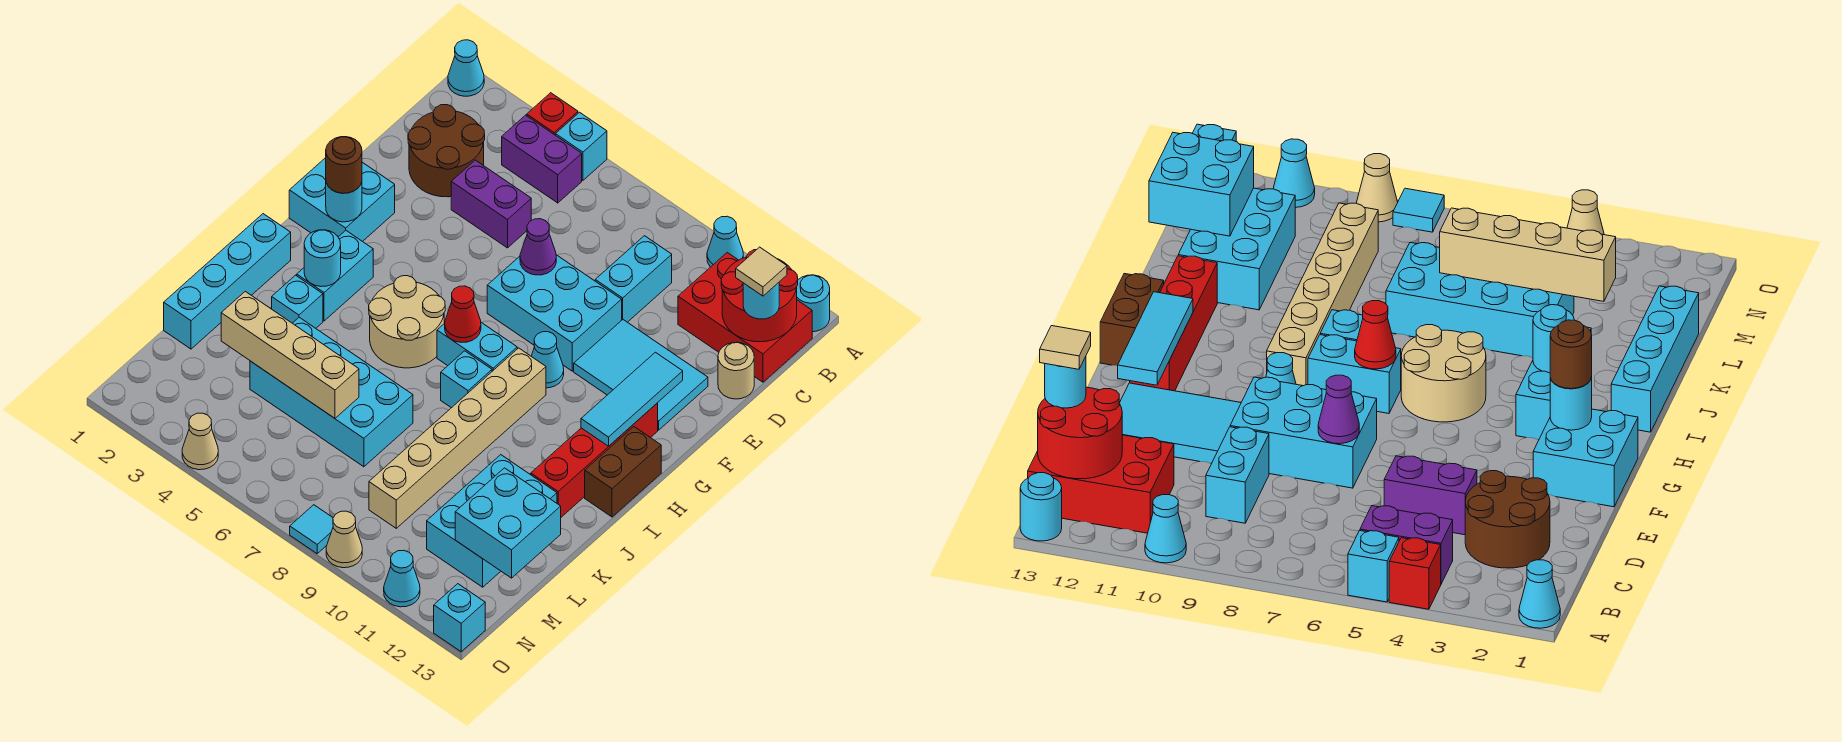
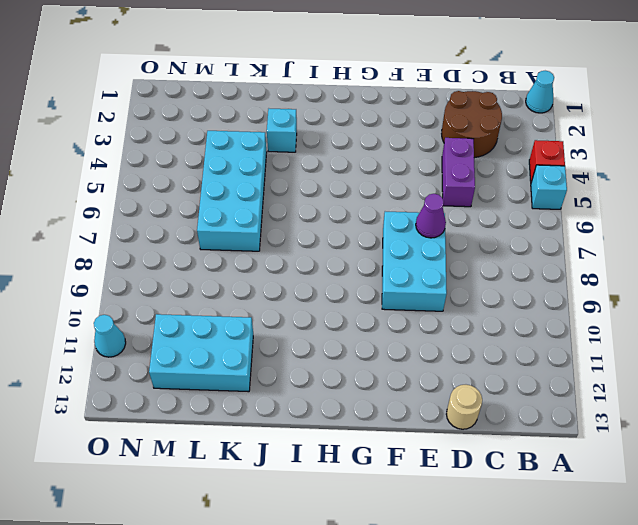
none -> cyan cone A10 level 1
none -> cyan round brick A13 level 1
none -> purple brick B4:B5 level 1
none -> red brick B11:C13 level 1

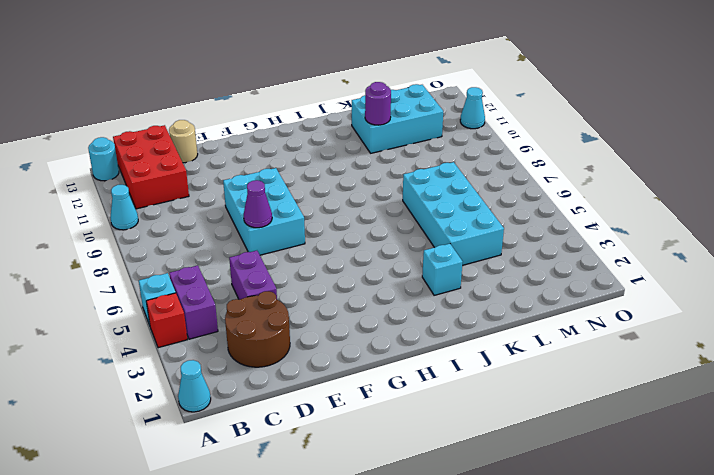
purple round brick K11 level 2 -> none
none -> cyan brick C9:D9 level 1
none -> cyan tile E10:F12 level 1
none -> cyan brick F1:G2 level 1
none -> cyan cone G9 level 1

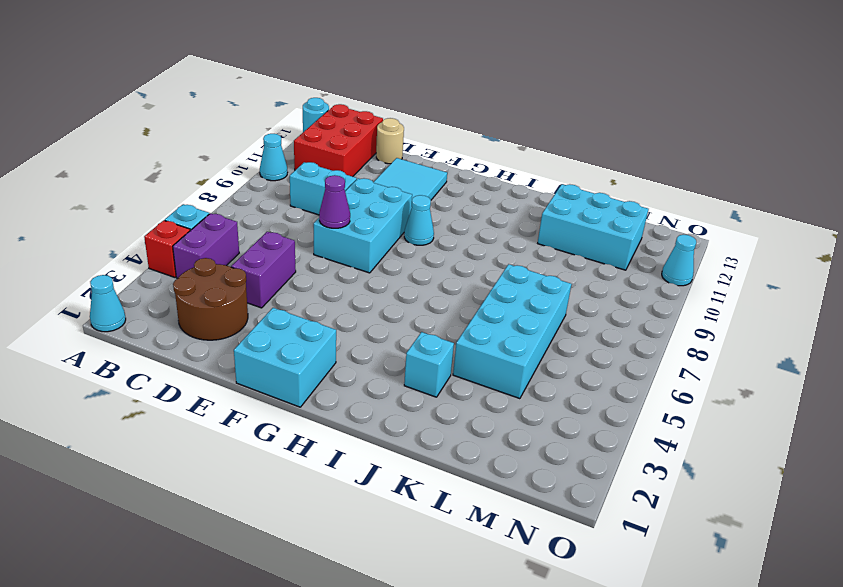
none -> red brick G12:J12 level 1
none -> cyan brick H3:I3 level 1
none -> tan round brick H5:I6 level 1
none -> cyan brick H7:H8 level 1

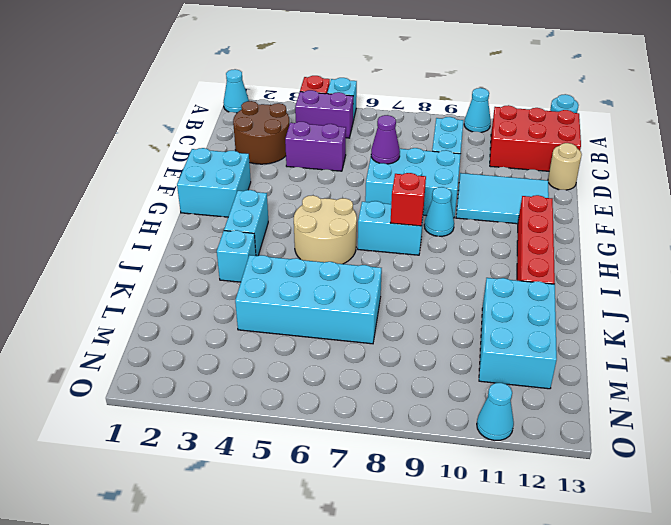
red brick H8 level 2 -> none
none -> tan brick H9:M9 level 1
none -> brown brick H13:I13 level 1
none -> cyan brick I1:L1 level 1
none -> cyan brick I8 level 1

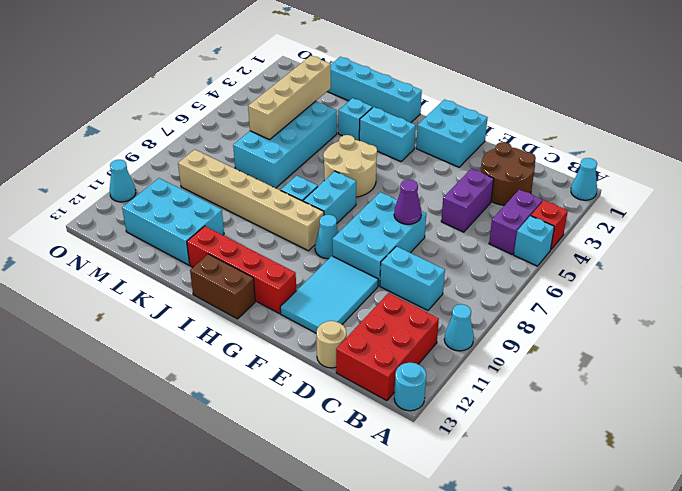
none -> tan cone O4 level 1
none -> cyan tile O8 level 1
none -> tan cone O9 level 1
none -> cyan brick O13 level 1

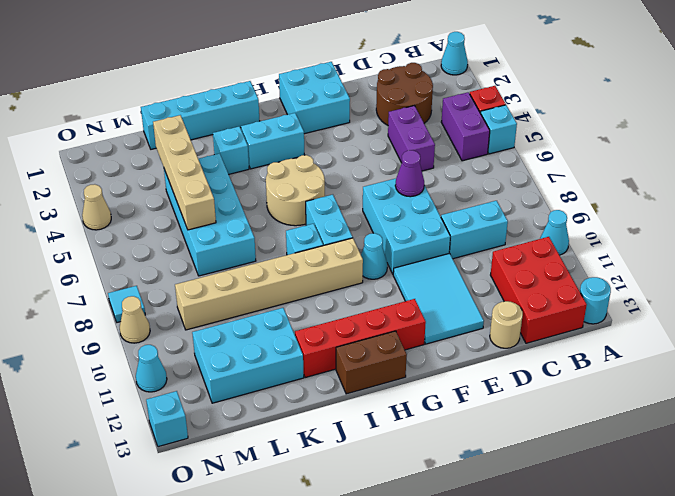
none -> red round brick B12:C13 level 2
none -> cyan tile F12:H12 level 2
none -> cyan round brick G2 level 2
none -> red cone H7 level 2

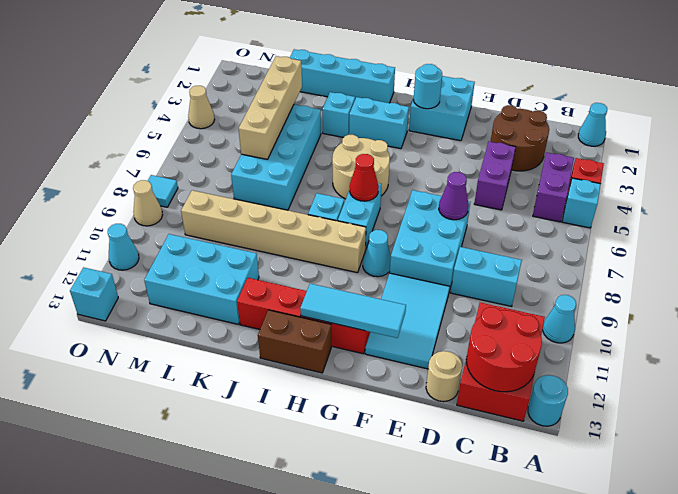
none -> cyan round brick I3 level 2
none -> cyan brick L12:M13 level 2
none -> cyan round brick C13 level 3
none -> brown round brick G2 level 3

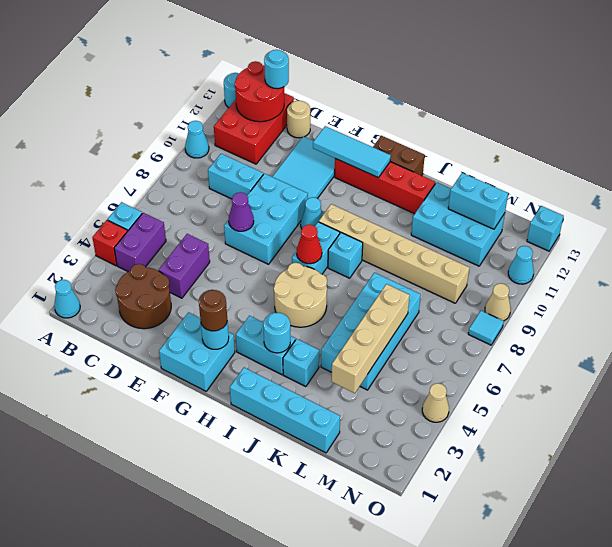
cyan brick L12:M12 level 2 -> cyan brick L12:M13 level 2
none -> tan tile C13 level 4

